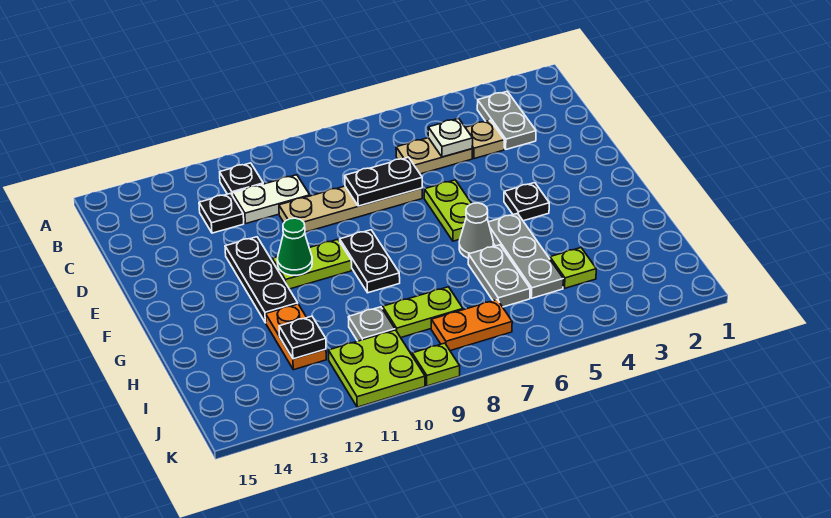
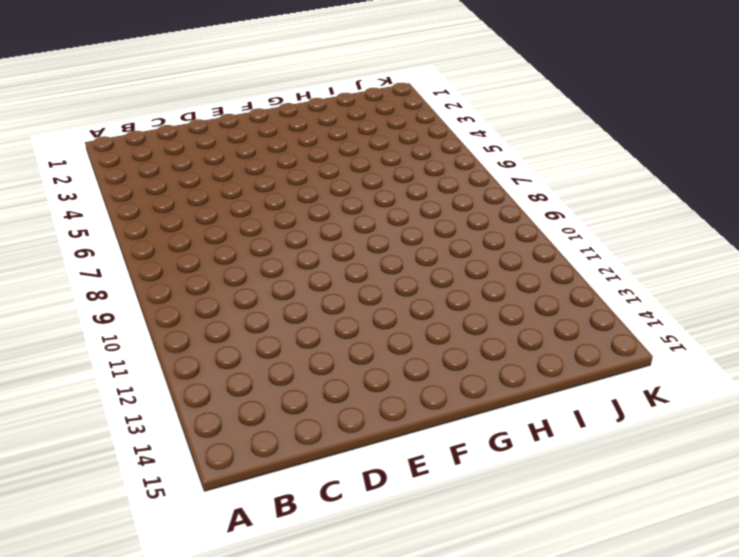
none -> grey plate B3:C3 level 1
none -> black plate B11 level 1
none -> tan plate C4 level 1

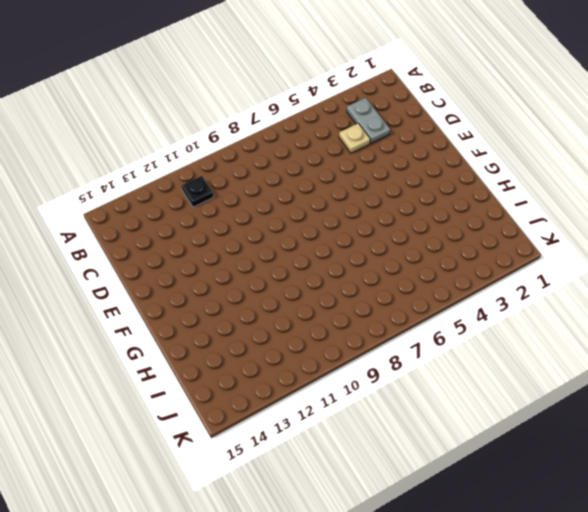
none -> tan plate C5:C6 level 1
none -> white plate C10:C11 level 1
none -> black plate C12 level 1

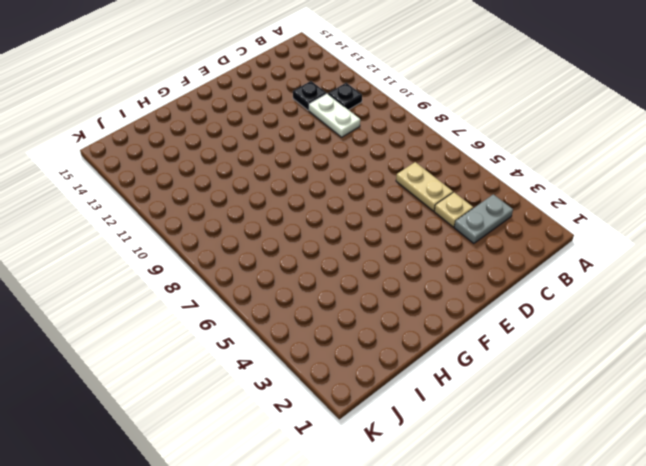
none -> tan plate D7:D10 level 1
none -> lime plate E6:F6 level 1
none -> black plate E12:G12 level 1

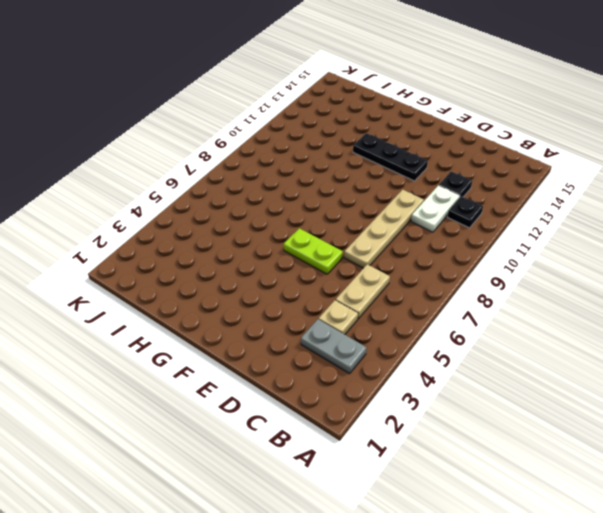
none -> black plate F4 level 1
none -> black plate F9:G9 level 1
none -> lime plate F10:F11 level 1

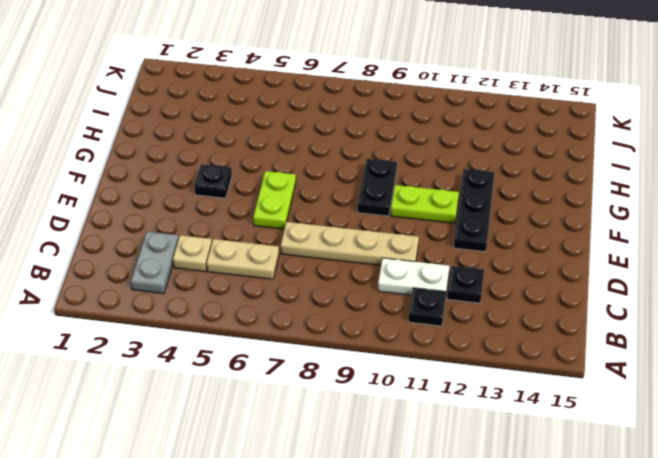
none -> grey plate G5:I5 level 1
none -> grey cone G6 level 1
none -> grey plate H6:I6 level 1

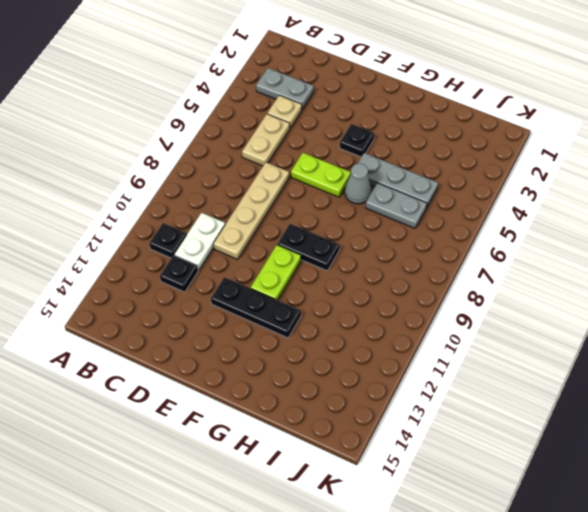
none -> orange plate H12:I12 level 1
none -> lime plate I4 level 1
none -> lime plate I8:I9 level 1

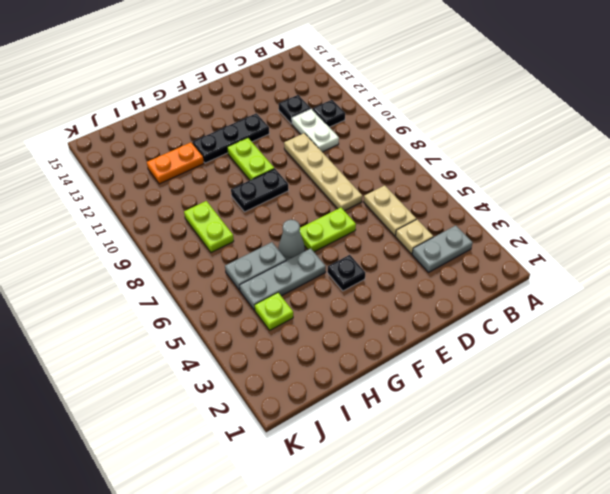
none -> grey plate I10 level 1
none -> orange plate J7:J8 level 1
none -> lime plate J10:K11 level 1

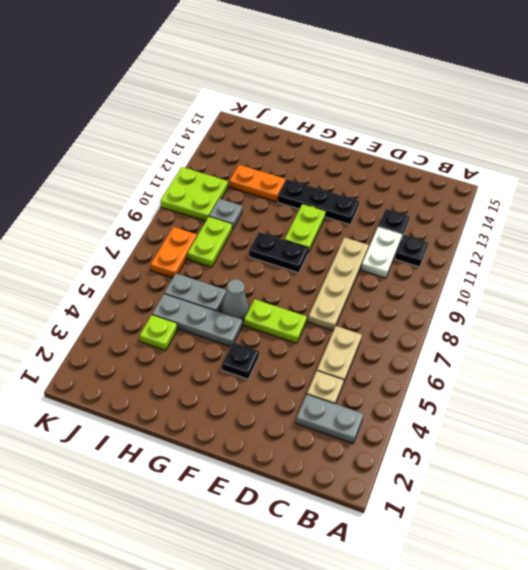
none -> lime plate K9 level 1
none -> white plate C5 level 2
none -> black plate D7:D8 level 2

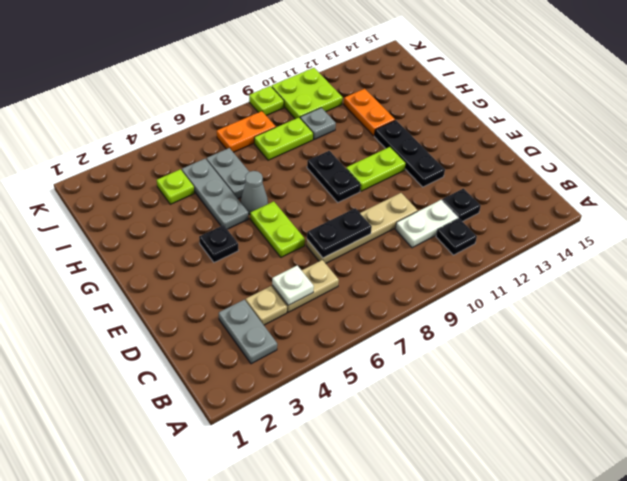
none -> green cone F11 level 2
none -> black plate I12 level 2

